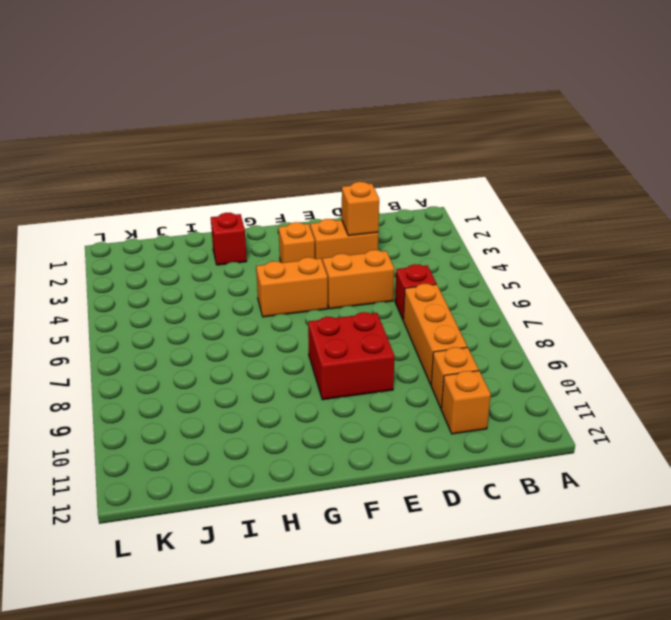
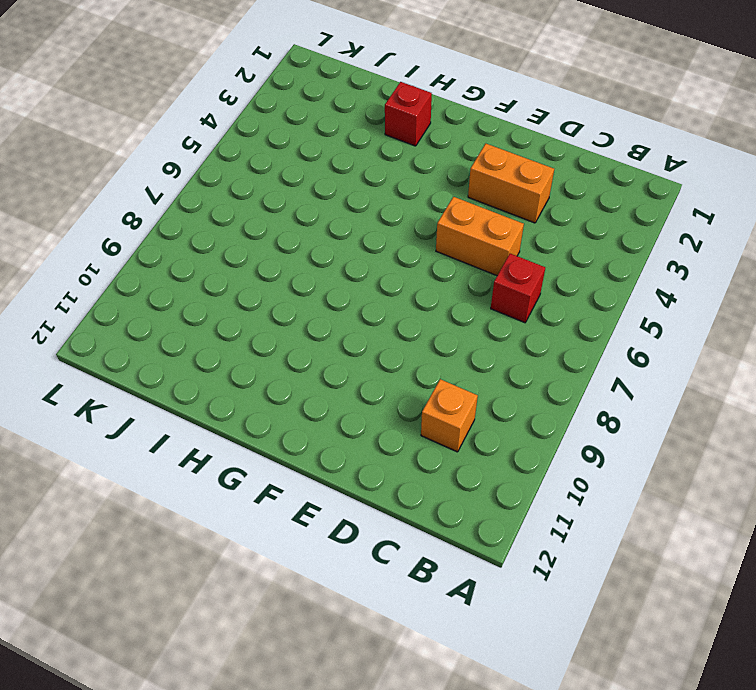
none -> orange brick C7:C9 level 1
none -> orange brick C11 level 1

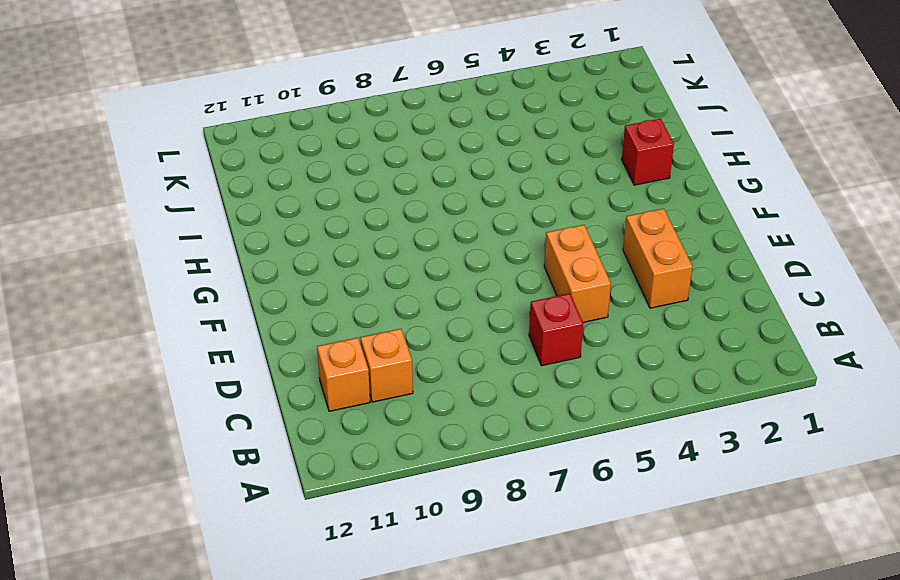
none -> orange brick C7:C9 level 1
none -> red brick E8:F9 level 1

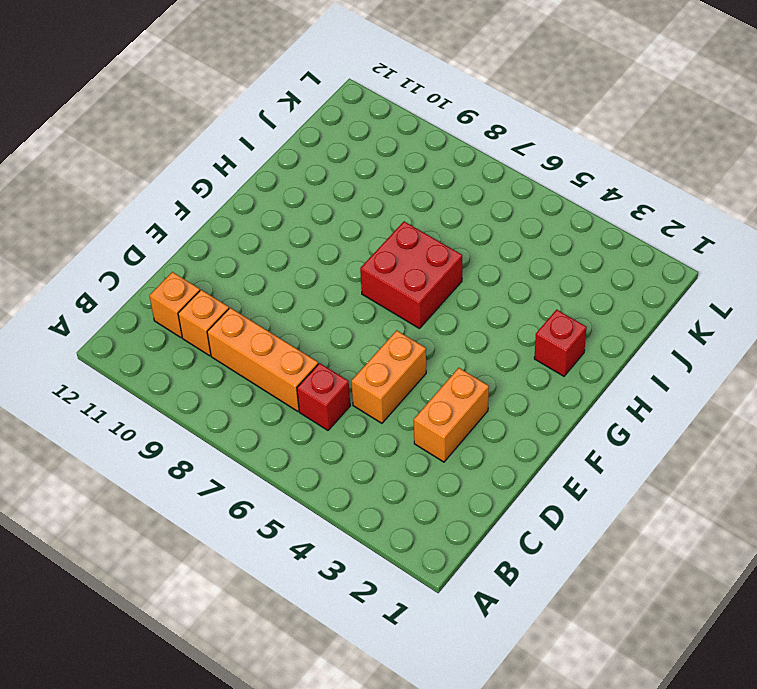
red brick G6:H7 level 1 -> red brick E8:F9 level 1
none -> orange brick F3 level 1
none -> orange brick F5:G5 level 1

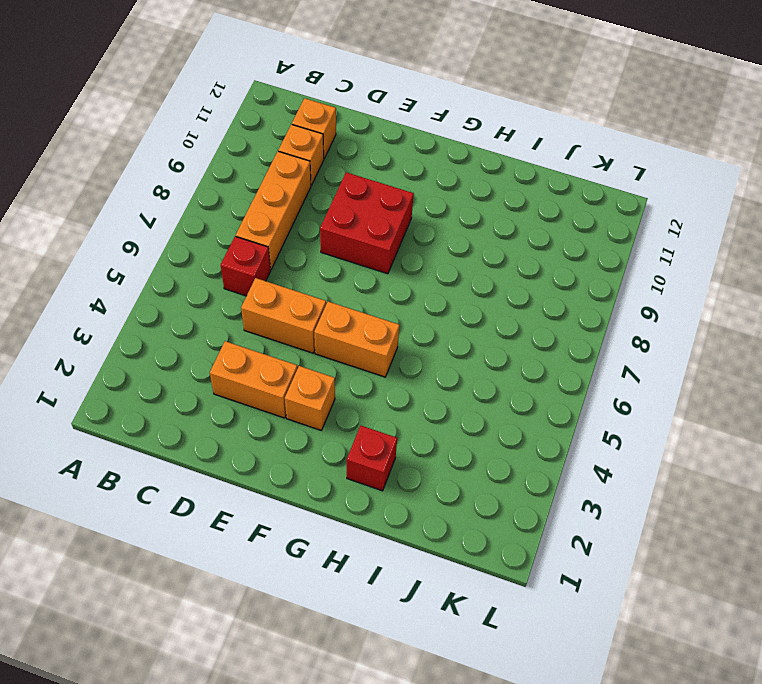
none -> orange brick D3 level 2

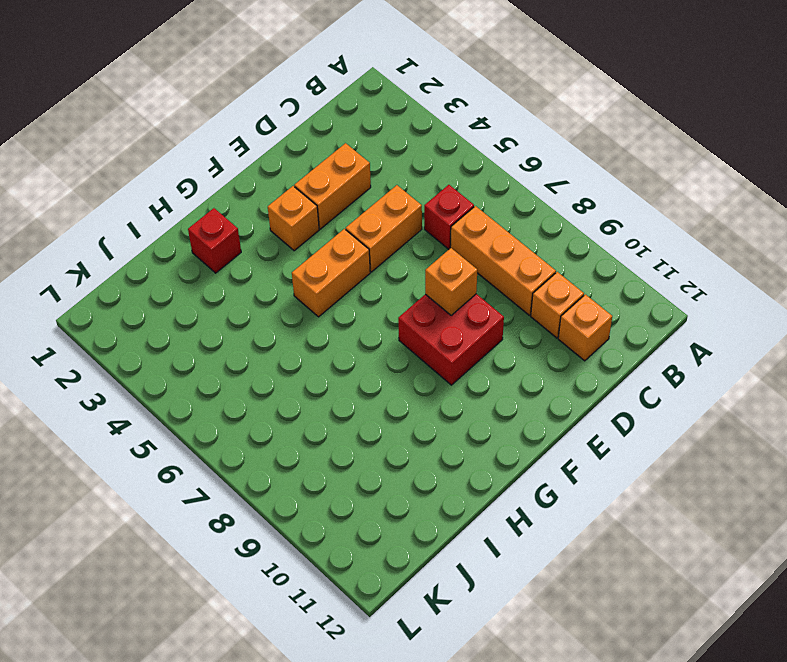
orange brick E8 level 2 -> orange brick D3 level 2

